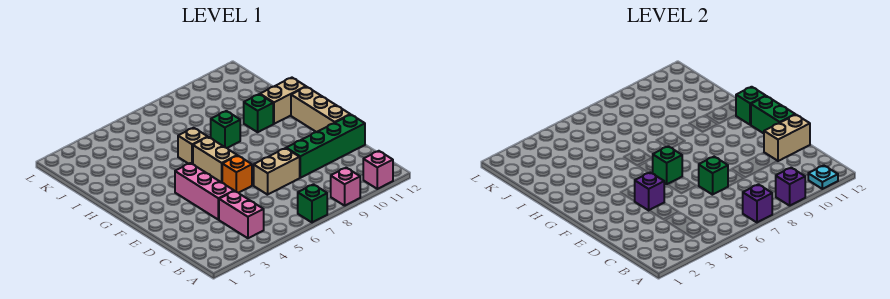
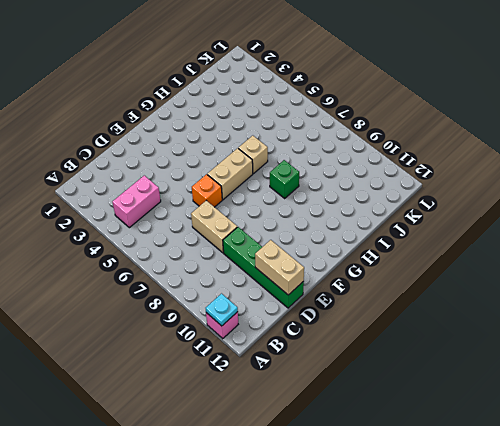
none -> green brick A7 level 1
none -> pink brick A9 level 1
none -> pink brick D4:F4 level 1

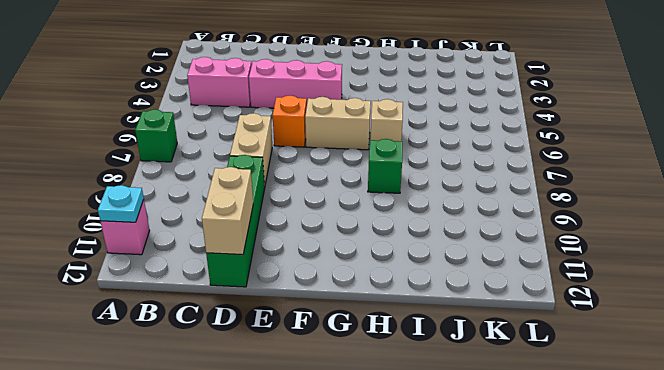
none -> pink brick A9 level 1
none -> tan brick E12:G12 level 1
none -> green brick H10 level 1

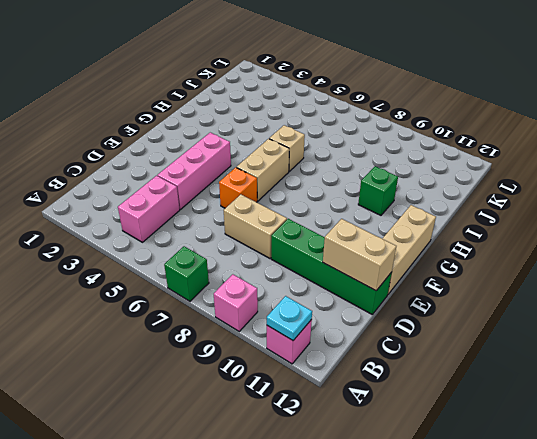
none -> green brick H8 level 1
none -> tan brick H11:H12 level 1
none -> purple brick A7 level 2

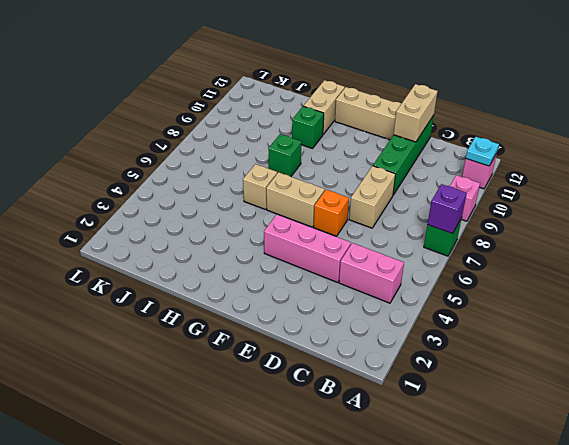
none -> purple brick A9 level 2
none -> green brick D7 level 2
none -> purple brick E4 level 2

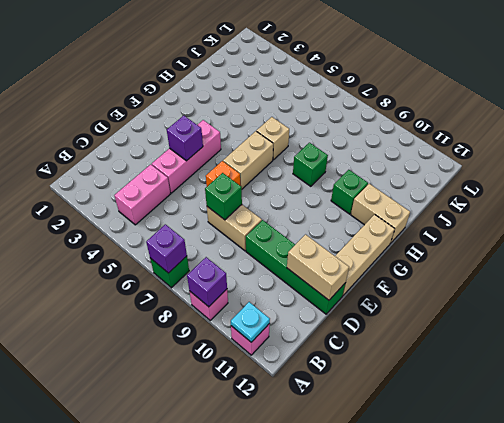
none -> green brick E12:F12 level 2
none -> green brick F6 level 2
none -> green brick G12 level 2

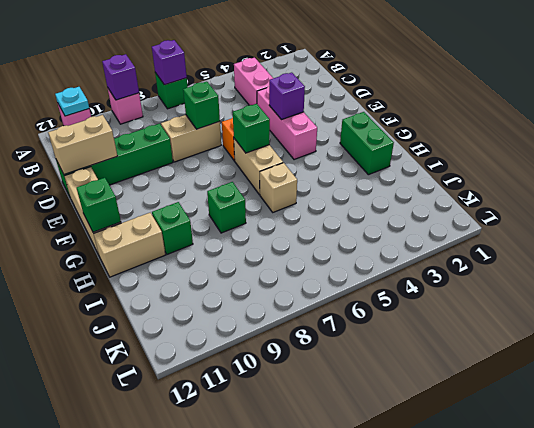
green brick G2:H2 level 1 -> green brick E12:F12 level 2

